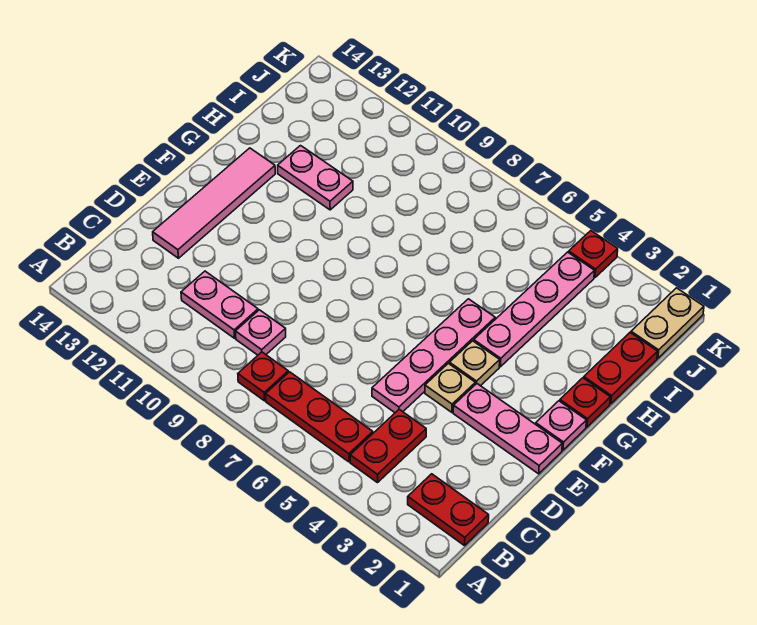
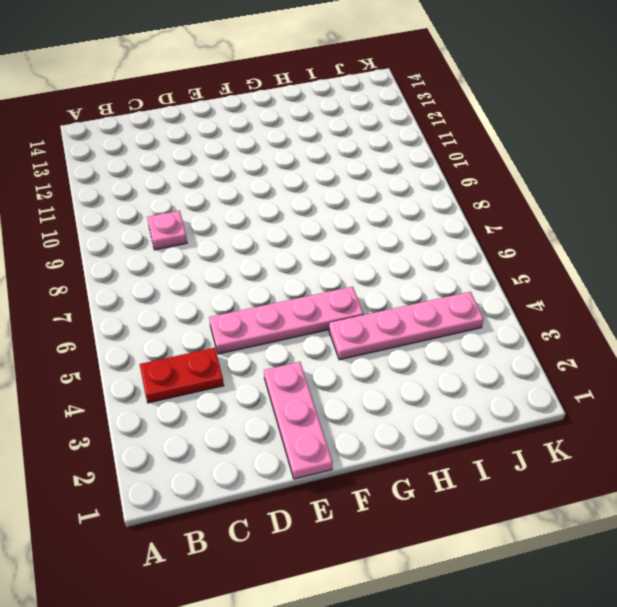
none -> red plate B1:B2 level 1
none -> red plate B5:B7 level 1
none -> red plate B8 level 1

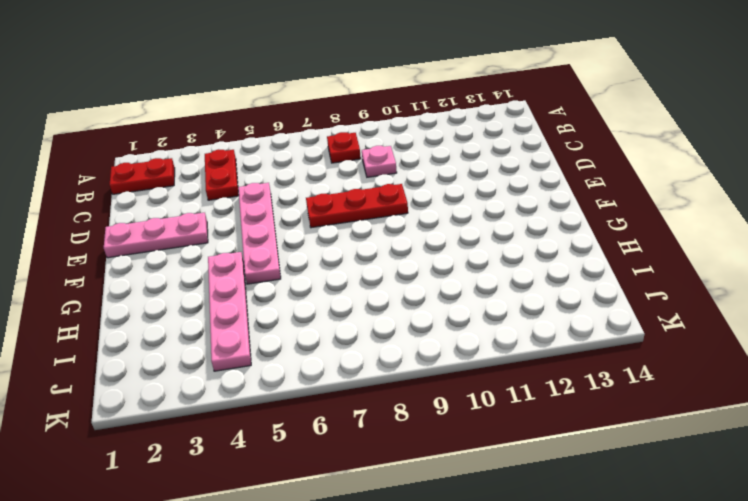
red plate E7:E9 level 1 -> red plate B5:B7 level 1
none -> pink plate C10:C11 level 1
none -> pink tile D13:G13 level 1
none -> tan plate E4 level 1

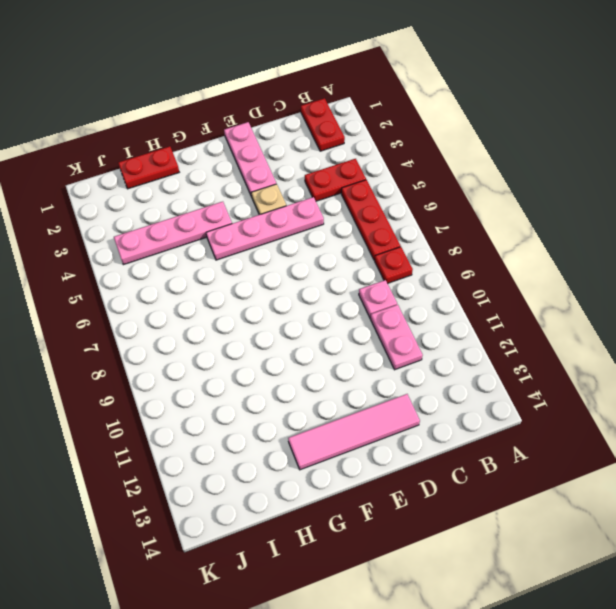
none -> pink plate F1 level 1
none -> tan plate F4 level 1
none -> red plate G1 level 1

